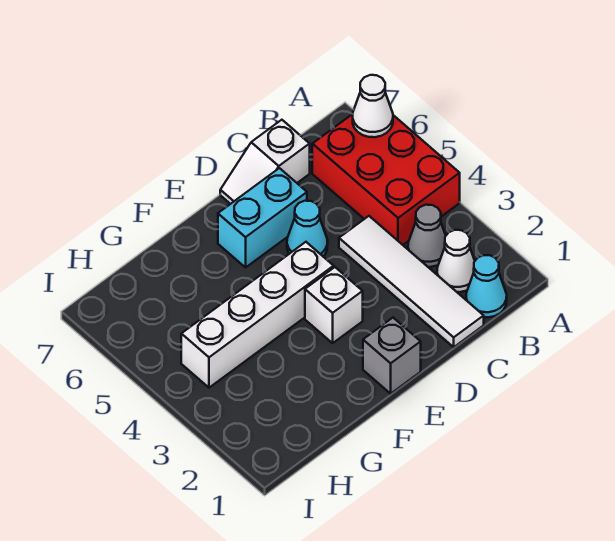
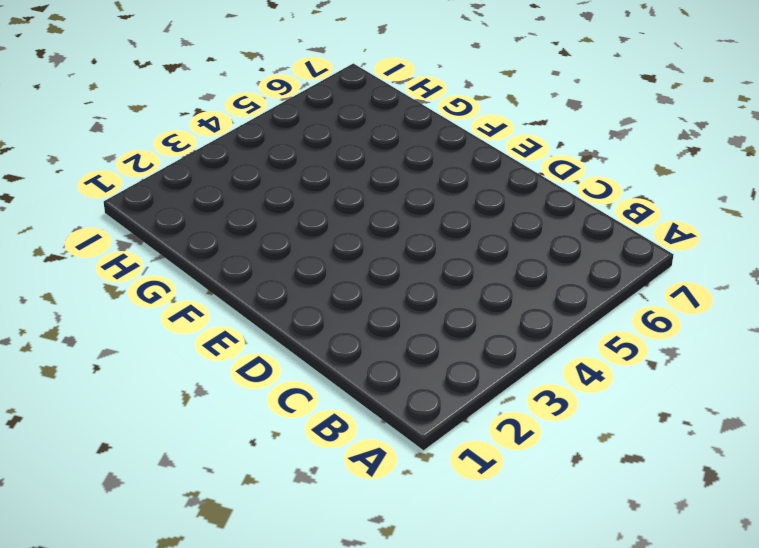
none -> red brick A4:B6 level 1
none -> cyan cone B1 level 1
none -> white cone B2 level 1

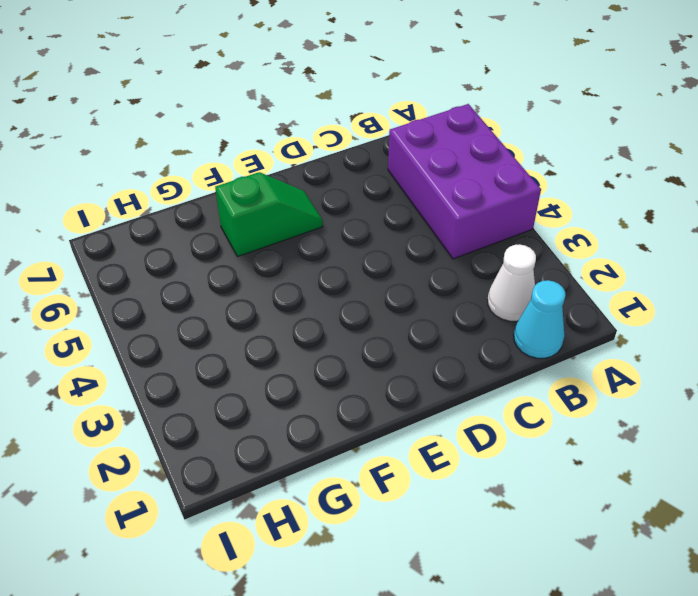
purple brick A4:B6 level 1 -> red brick A4:B6 level 1
green slope E6:F6 level 1 top F -> cyan brick D6:E6 level 1
none -> grey cone B3 level 1
none -> white tile C1:C4 level 1
none -> white slope C7:D7 level 1 top C

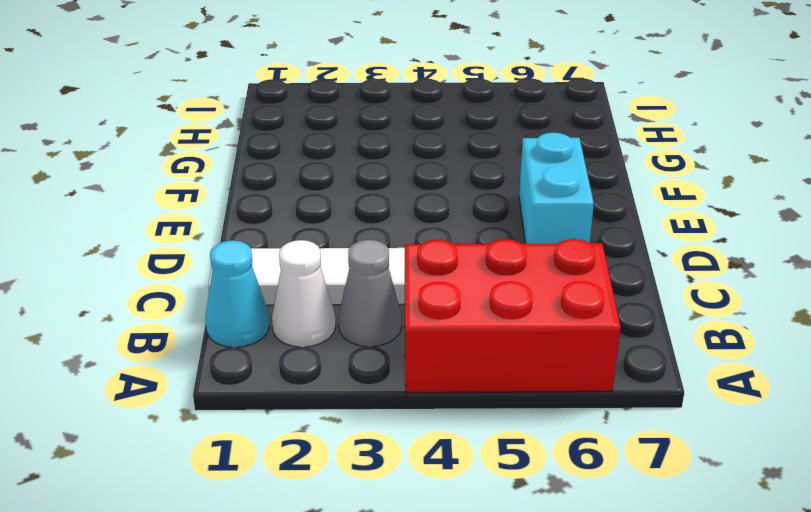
none -> white slope C7:D7 level 1 top C
none -> cyan cone D5 level 1
none -> grey brick E1 level 1

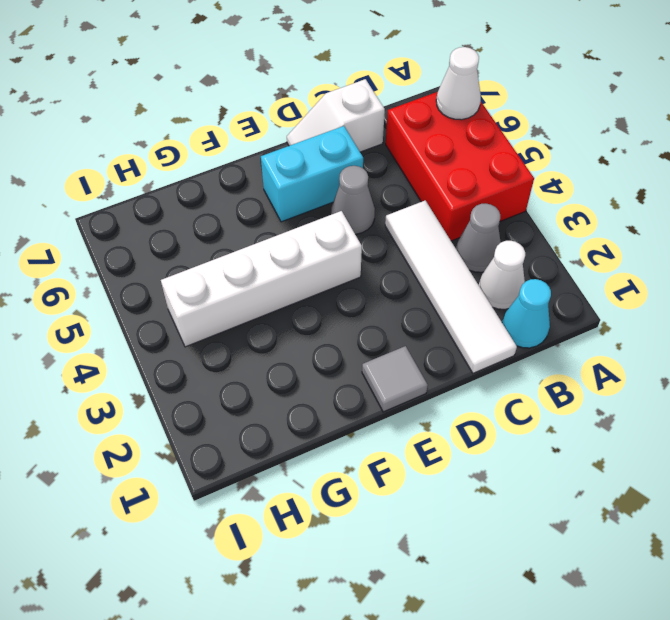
grey cone D5 level 1 -> cyan cone D5 level 1
grey tile E1 level 1 -> grey brick E1 level 1
none -> white brick E3 level 1

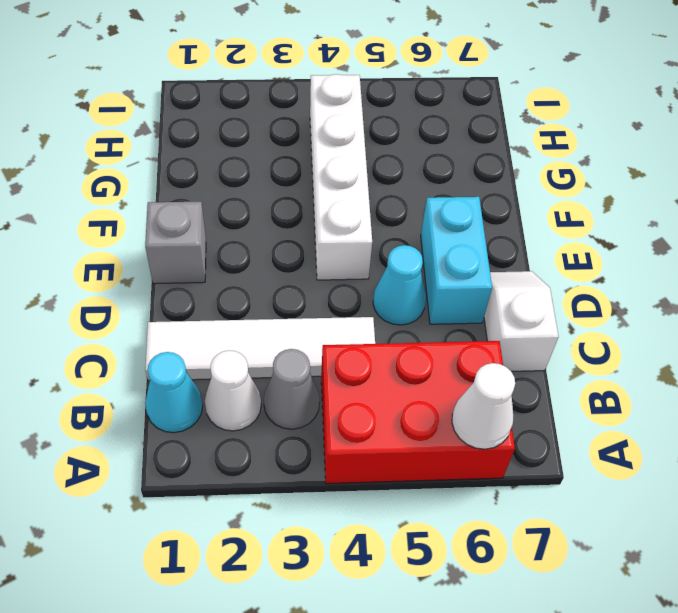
none -> white brick E3 level 1

